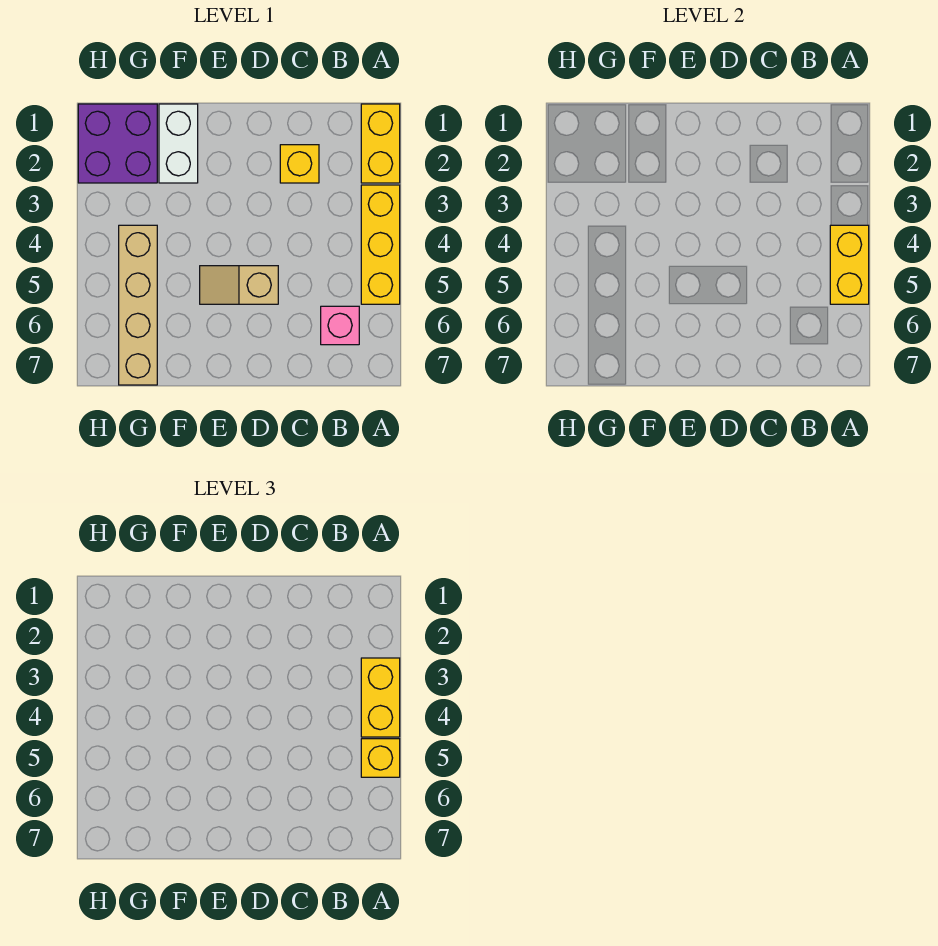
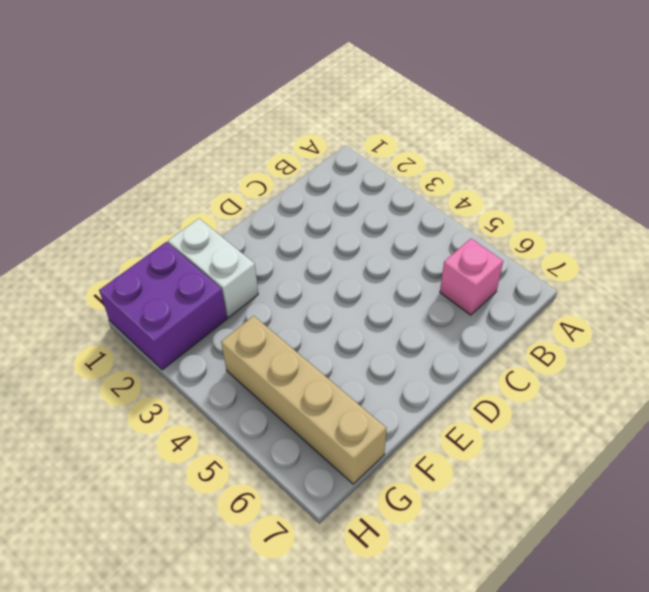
none -> yellow brick A1:A2 level 1
none -> yellow brick A3:A5 level 1

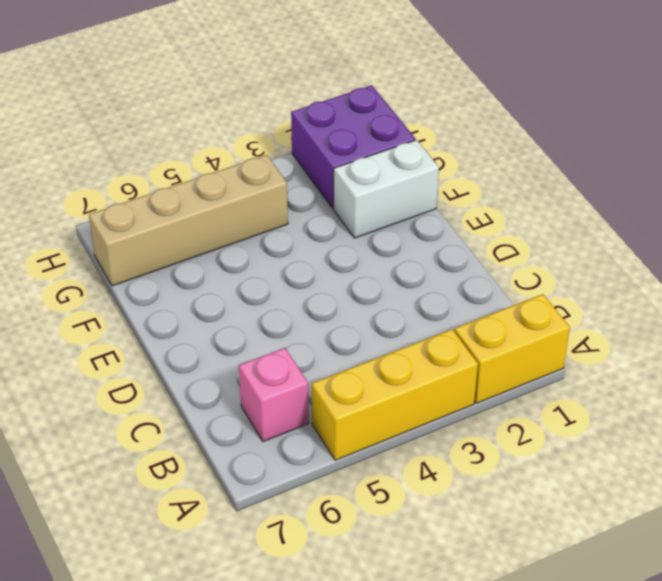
none -> yellow brick C2 level 1
none -> tan slope D5:E5 level 1 top D

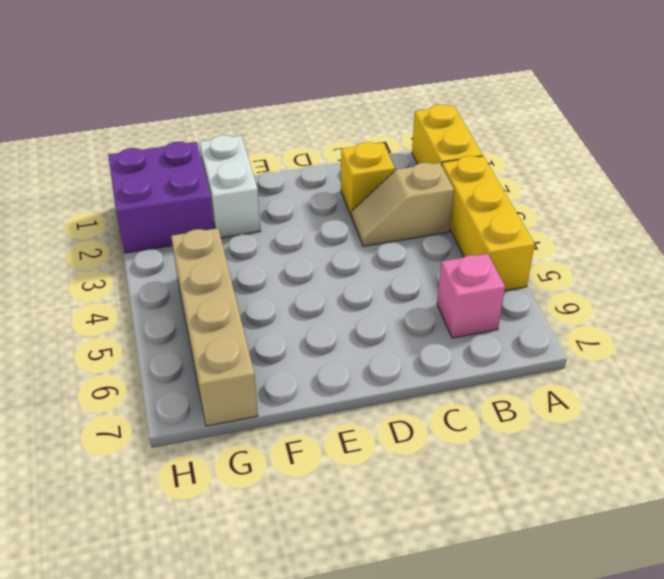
tan slope B3:C3 level 1 top B -> tan slope D5:E5 level 1 top D
none -> yellow brick A4:A5 level 2
none -> yellow brick A3:A4 level 3

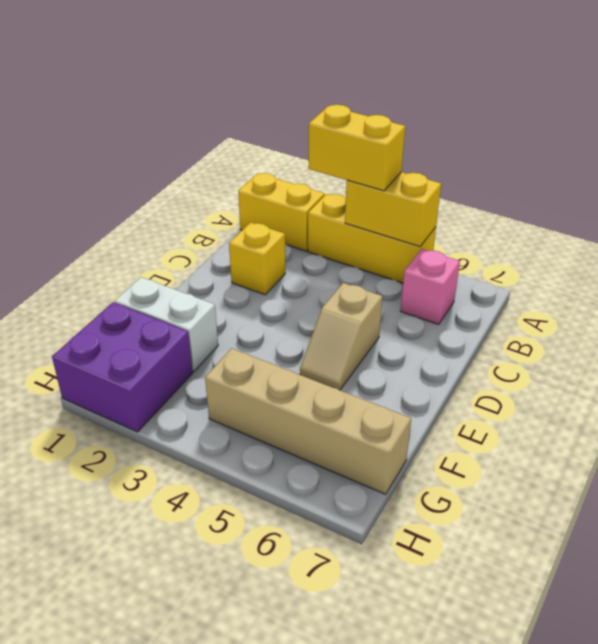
none -> yellow brick A5 level 3

